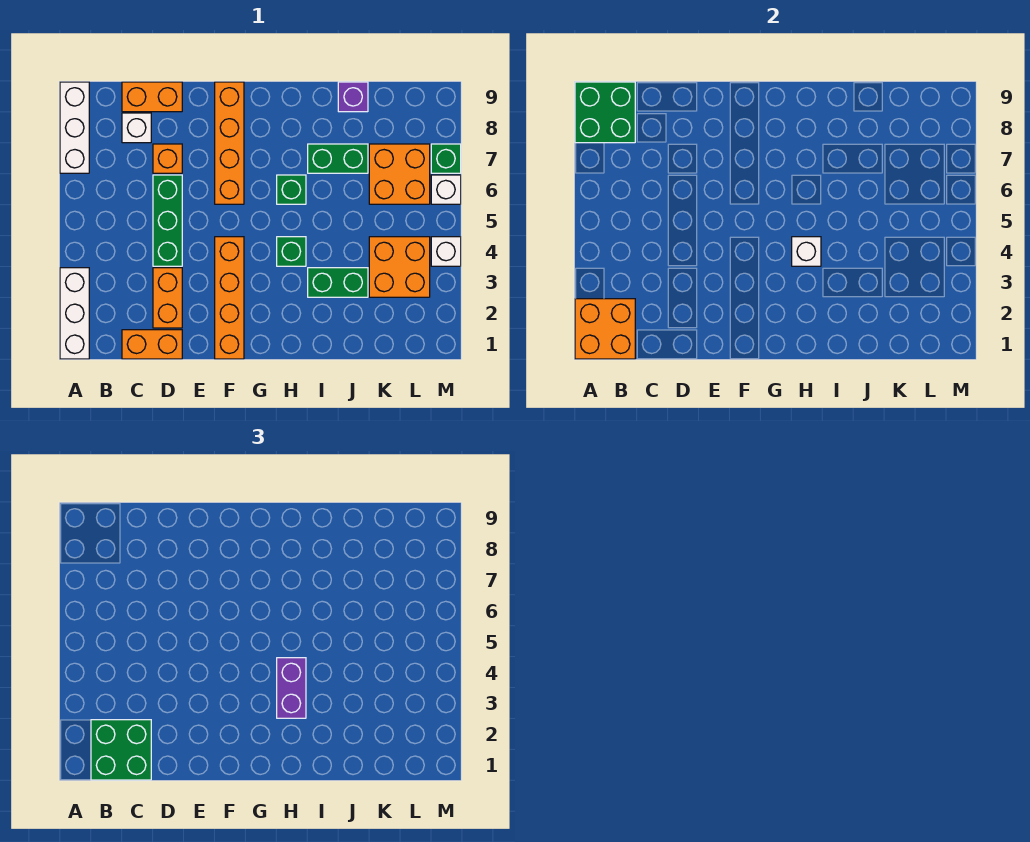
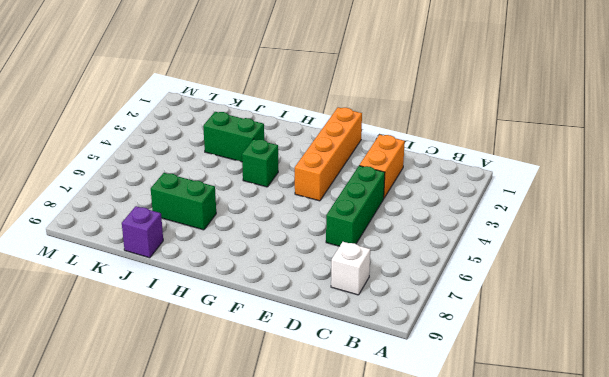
none -> white brick A1:A3 level 1
none -> white brick A7:A9 level 1
none -> orange brick C1:D1 level 1

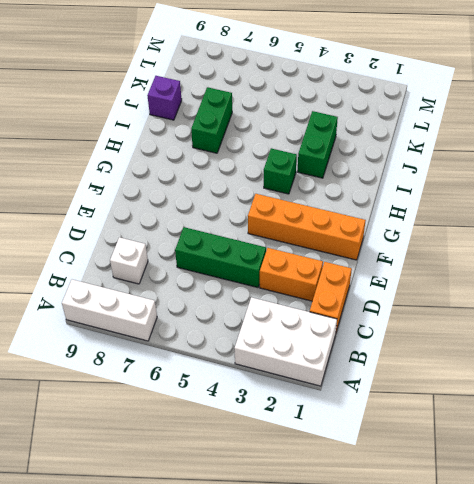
white brick A1:B3 level 1 -> white brick A1:A3 level 1
none -> orange brick C9:D9 level 1
none -> orange brick D7 level 1
none -> orange brick F6:F9 level 1

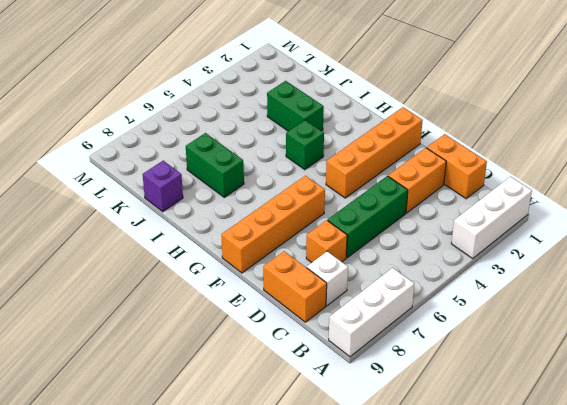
none -> green brick H6 level 1
none -> orange brick K3:L4 level 1
none -> orange brick K6:L7 level 1

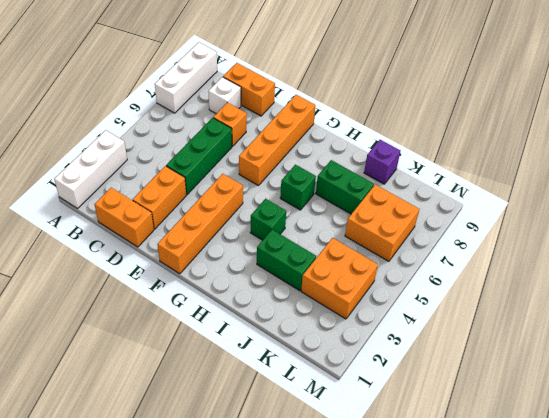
none -> white brick M4 level 1
none -> white brick M6 level 1
none -> green brick M7 level 1

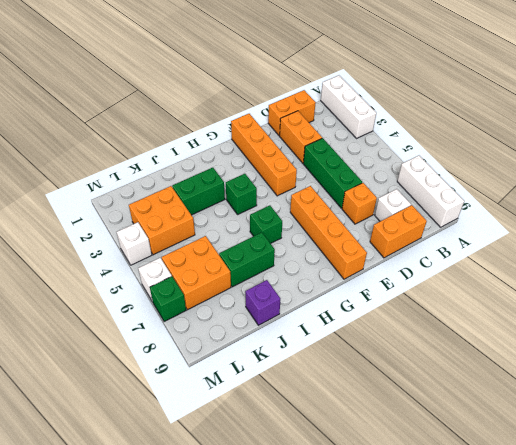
none -> orange brick A1:B2 level 2
none -> green brick A8:B9 level 2
none -> white brick H4 level 2

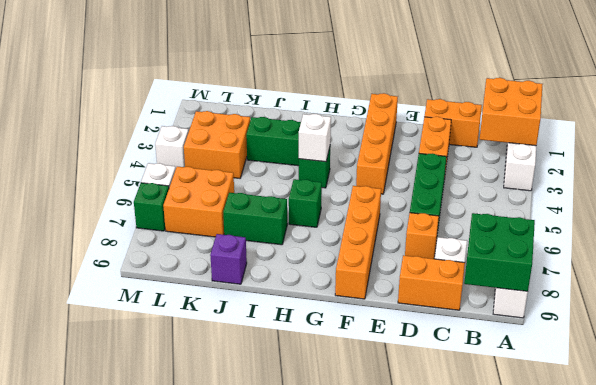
none -> green brick B1:C2 level 3
none -> purple brick H3:H4 level 3

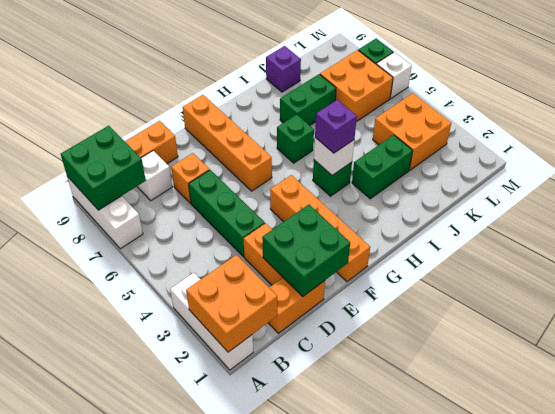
green brick D1:E2 level 2 -> green brick B1:C2 level 3
purple brick H4 level 3 -> purple brick H3:H4 level 3
none -> white brick M4 level 1

